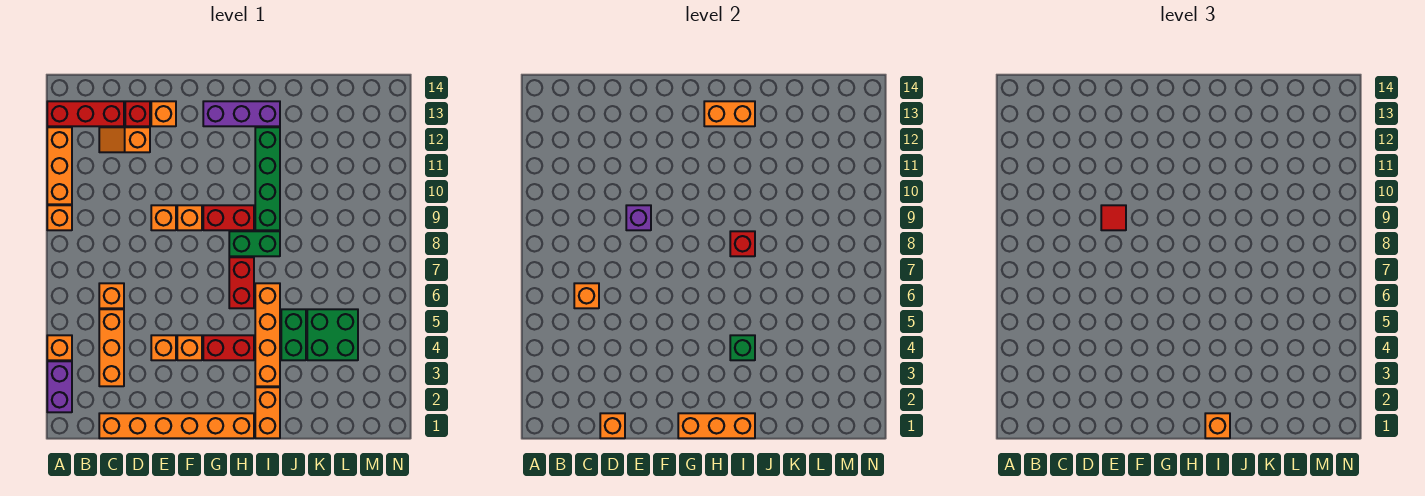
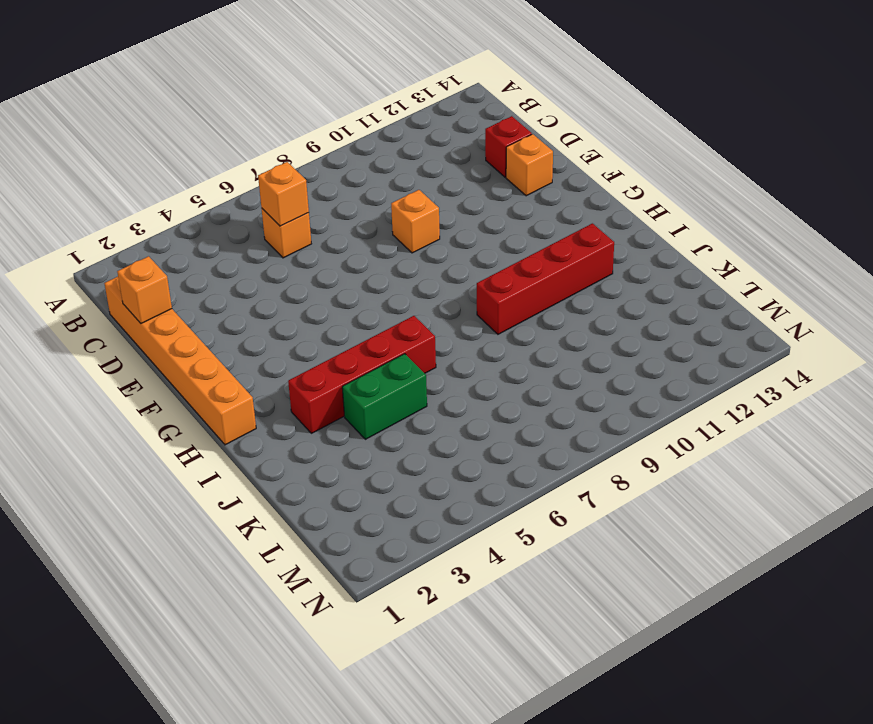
red brick I3:I6 level 1 -> orange brick I3:I6 level 1
red brick I9:I12 level 1 -> green brick I9:I12 level 1
none -> purple brick A2:A3 level 1
none -> orange brick A4 level 1
none -> orange brick A9 level 1
none -> orange brick A10:A12 level 1

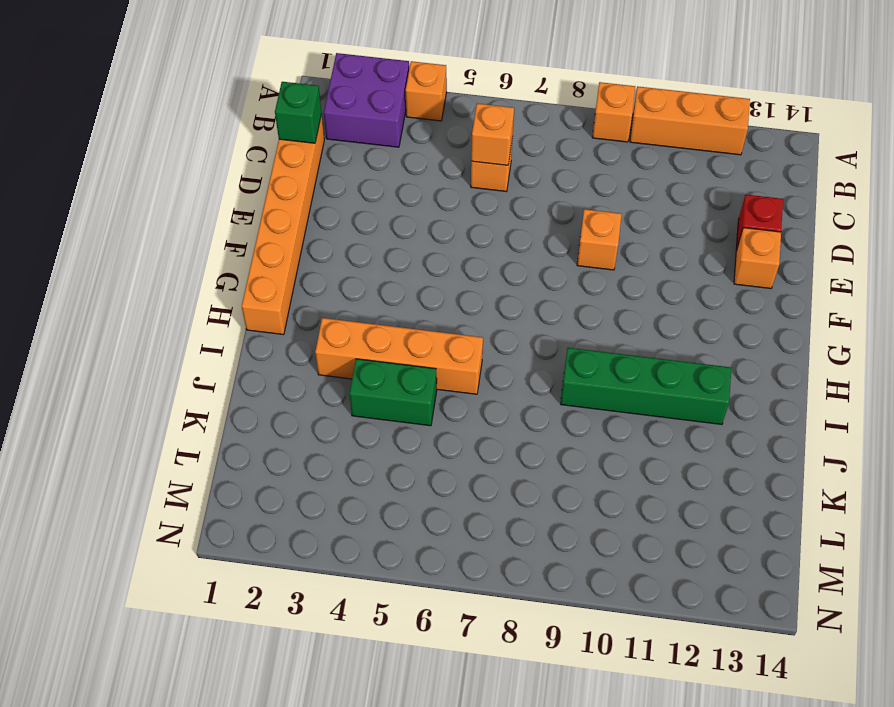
purple brick A2:B3 level 1 -> purple brick A2:A3 level 1
green brick C1 level 2 -> green brick I4 level 2
none -> red brick A13:C13 level 1
none -> orange brick C3:C5 level 1
none -> orange slope C12:D12 level 1 top D
none -> orange brick E4 level 1

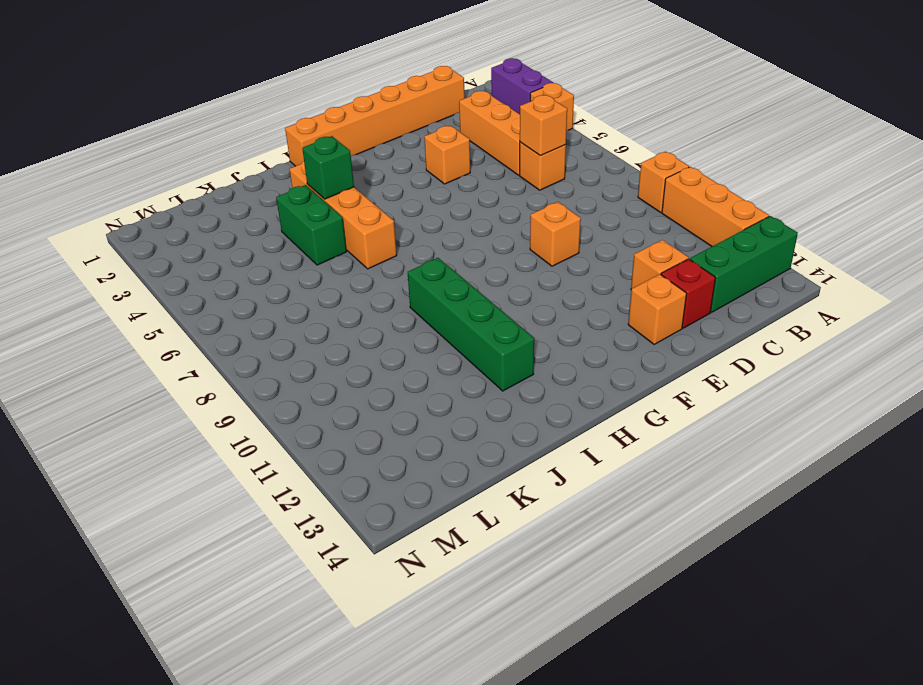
green brick A13:C13 level 1 -> red brick A13:C13 level 1
none -> orange brick F4 level 1
none -> orange brick F9 level 1
none -> red brick G4:H4 level 1
none -> red brick G9:H9 level 1

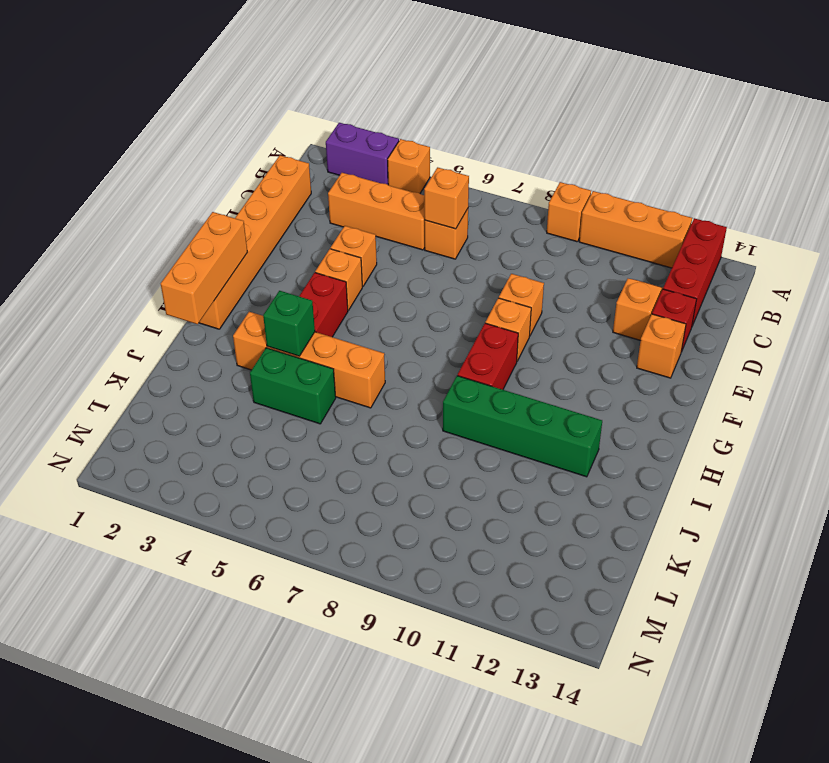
none -> purple brick G13:I13 level 1
none -> red brick H6:H7 level 1
none -> green brick H8:I8 level 1
none -> orange brick I1:I2 level 1

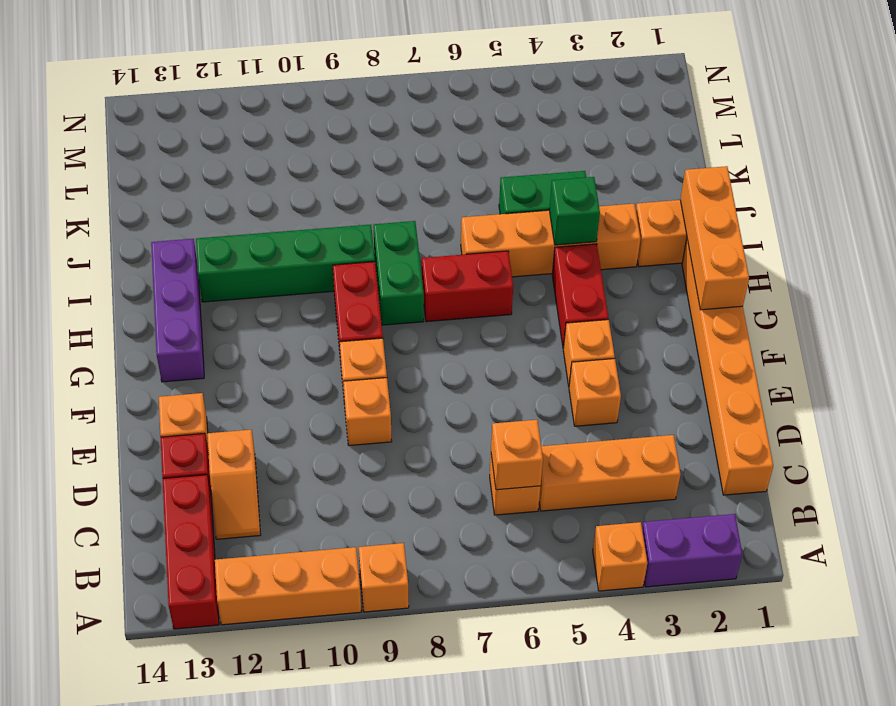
none -> green brick K4:L5 level 1
none -> orange brick D1 level 2
none -> purple brick E9 level 2
none -> orange brick H13:I13 level 2

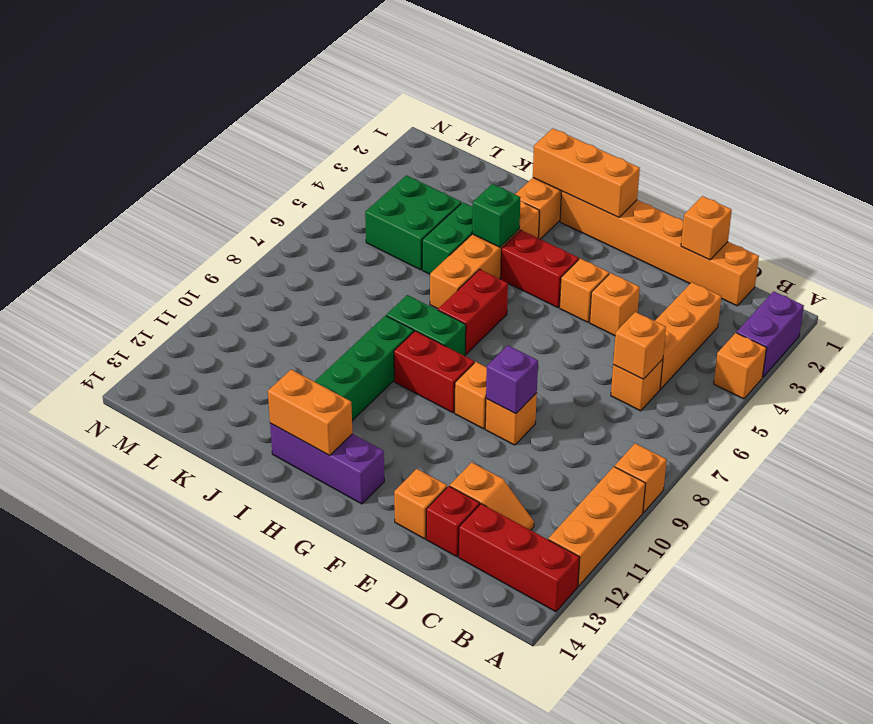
none -> red brick I8 level 2
none -> red tile E9 level 3
none -> orange brick I1 level 3

